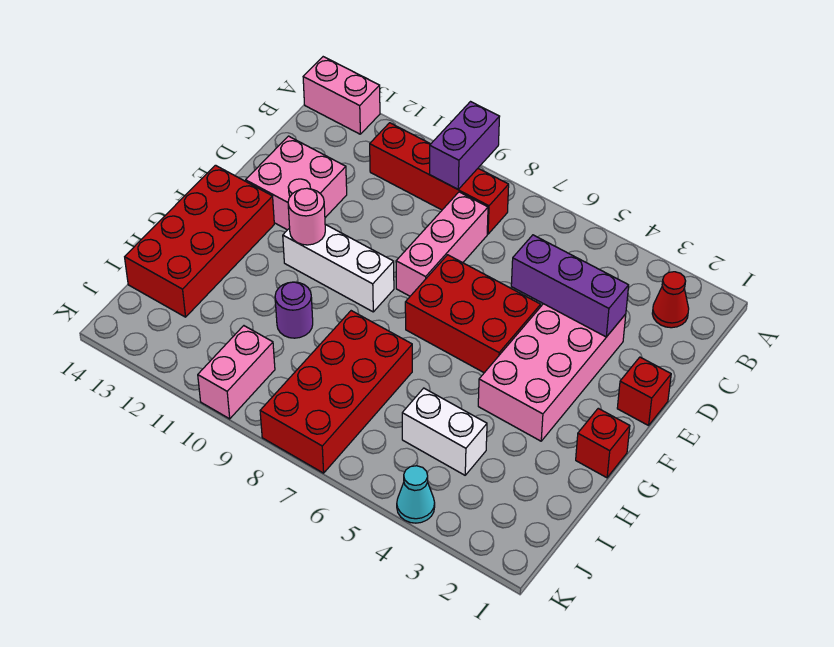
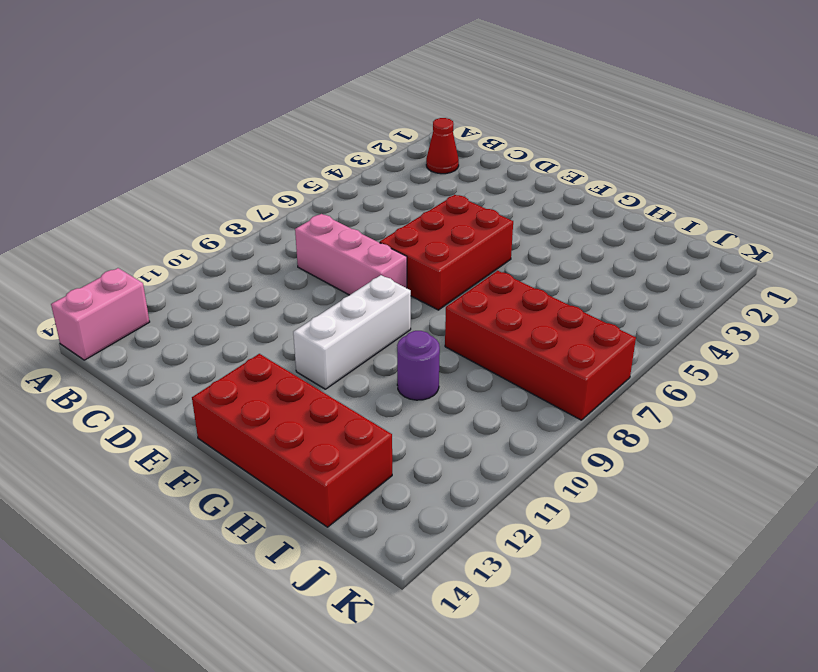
none -> red brick B8:B11 level 1
none -> pink brick D3:G4 level 1
none -> pink brick D12:E13 level 1

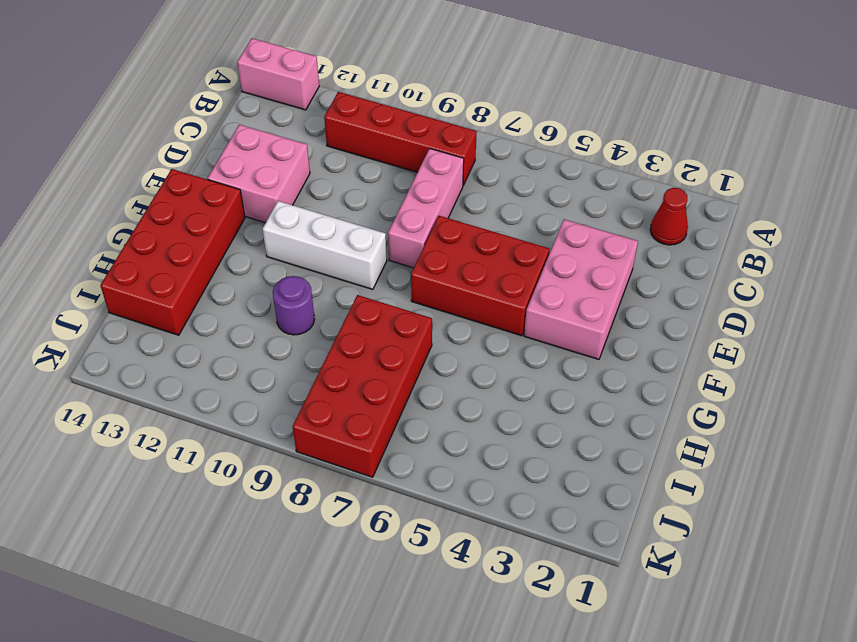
pink brick D3:F4 level 1 -> pink brick D3:G4 level 1
none -> red brick E1 level 1
none -> red brick G1 level 1
none -> white brick I4:I5 level 1

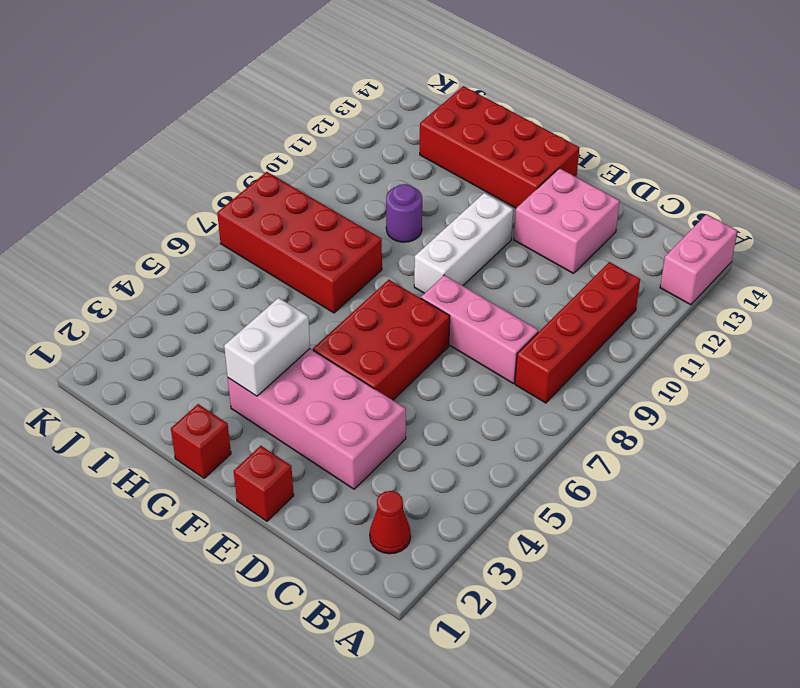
white brick G3:G4 level 2 -> white brick I4:I5 level 1
none -> pink brick J10:K10 level 1
none -> cyan cone K4 level 1
none -> purple brick A9:B9 level 2

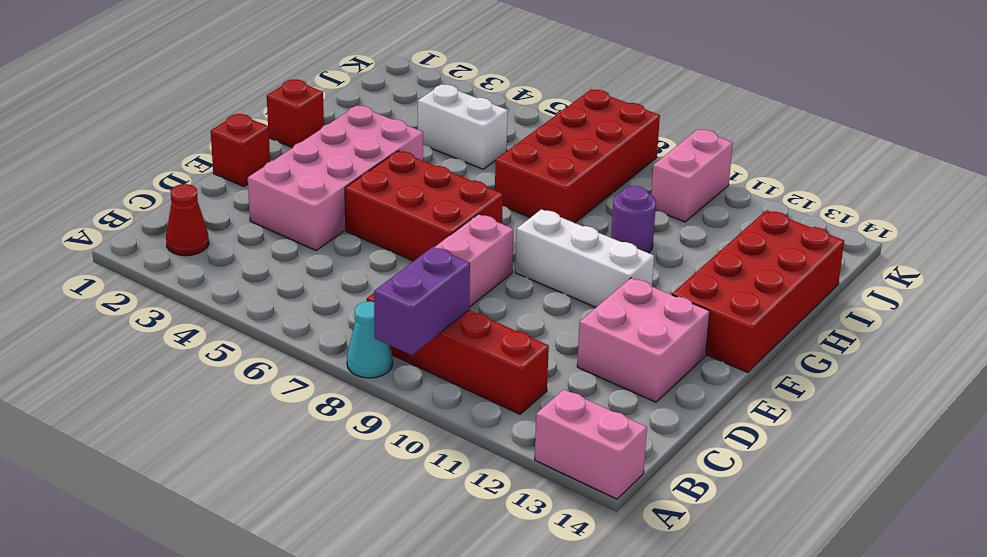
cyan cone A8 level 1 -> cyan cone K4 level 1
none -> purple brick D3:D5 level 2
none -> pink round brick F11 level 2

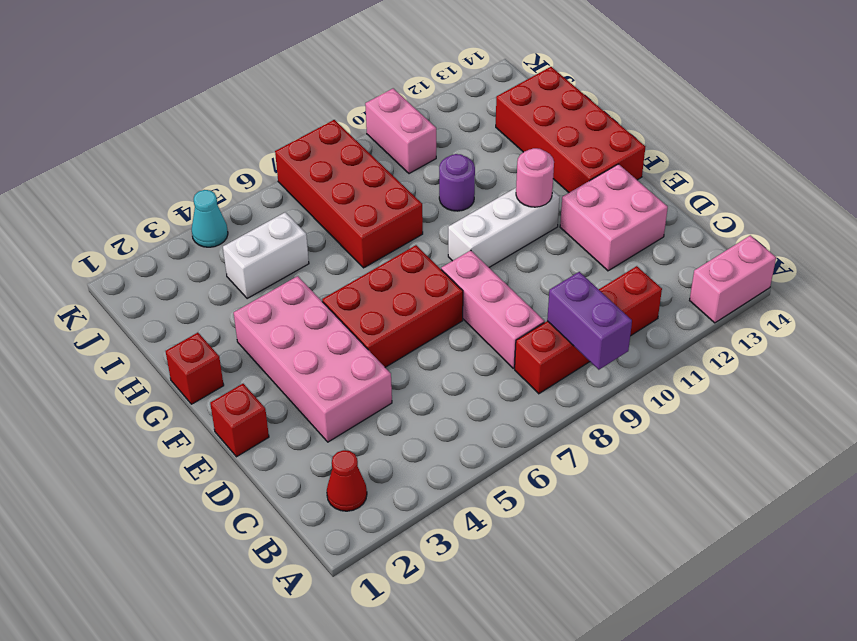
none -> purple brick D3:D5 level 2

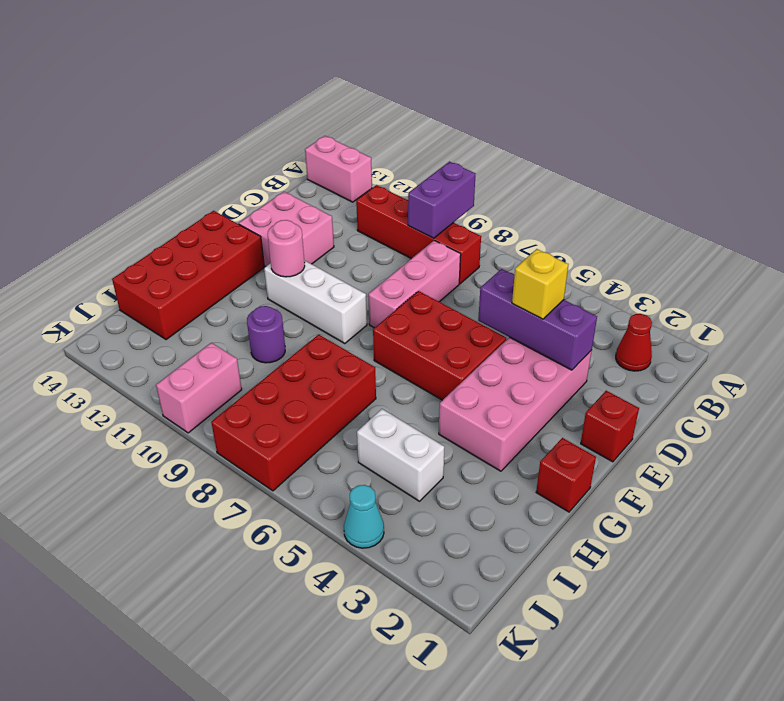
yellow brick D4 level 3 -> none

